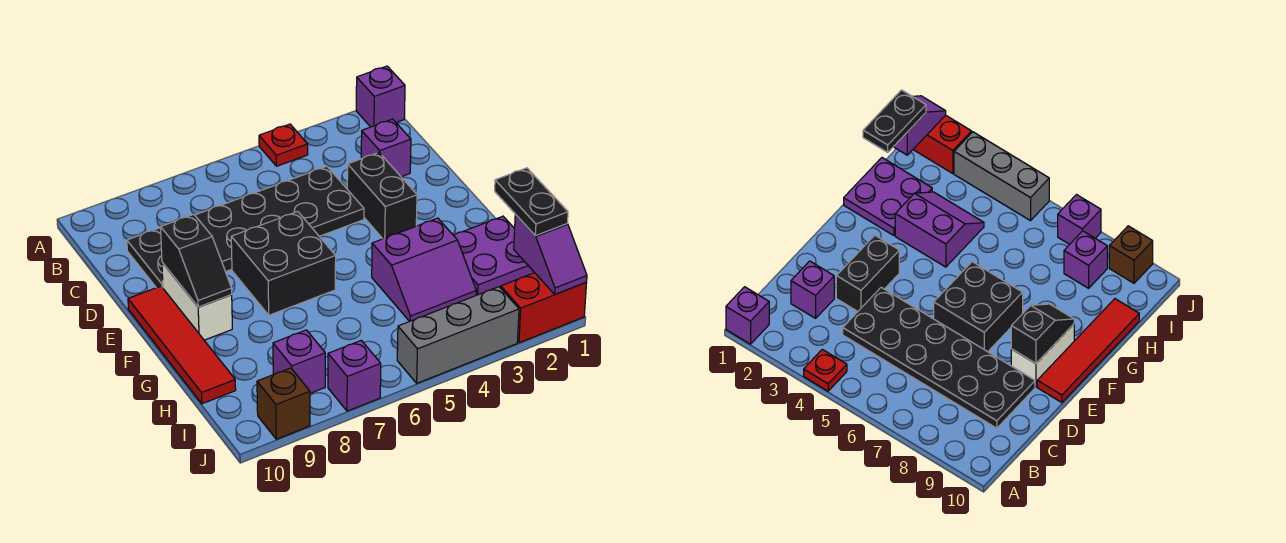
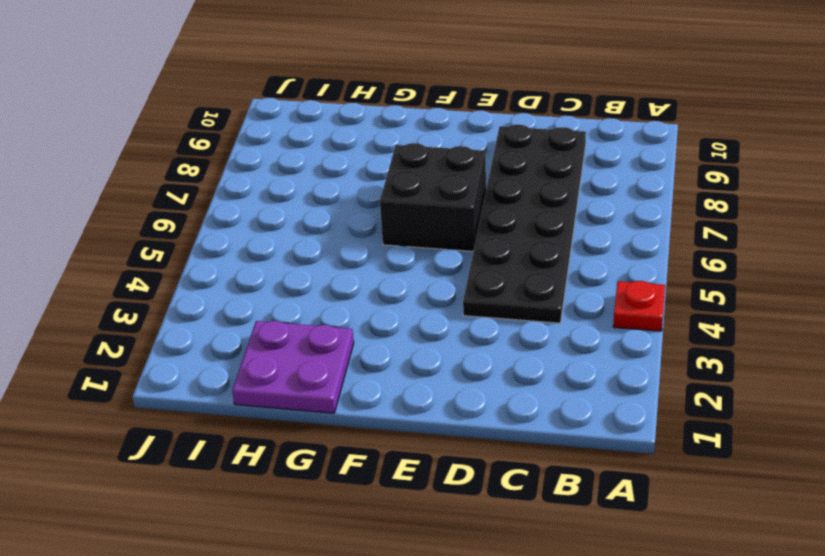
none -> purple brick A1 level 1
none -> purple brick C2 level 1
none -> black brick D3:E3 level 1

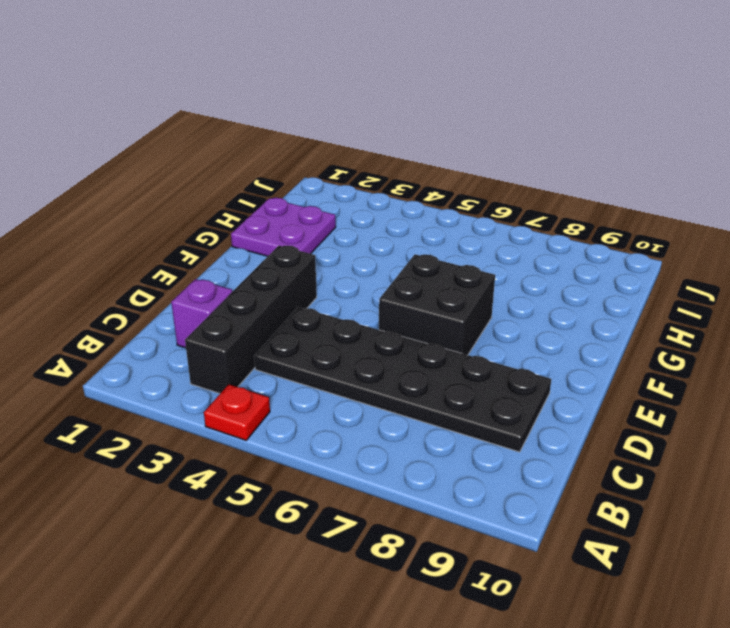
black brick B3:E3 level 1 -> black brick D3:E3 level 1
none -> purple brick A1 level 1
none -> white brick E9:F9 level 1
none -> red tile E10:H10 level 1

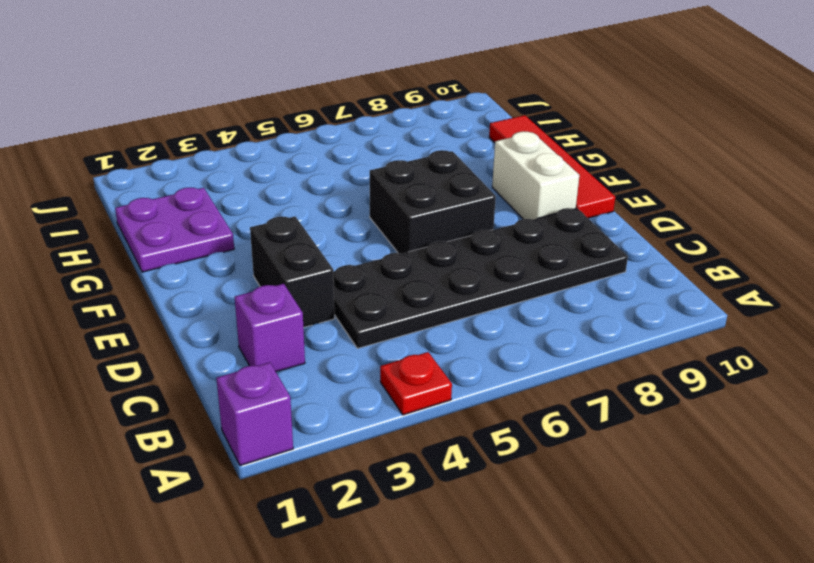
none -> purple slope G3:H4 level 1 top G
none -> purple brick I8 level 1
none -> red brick J1:J2 level 1

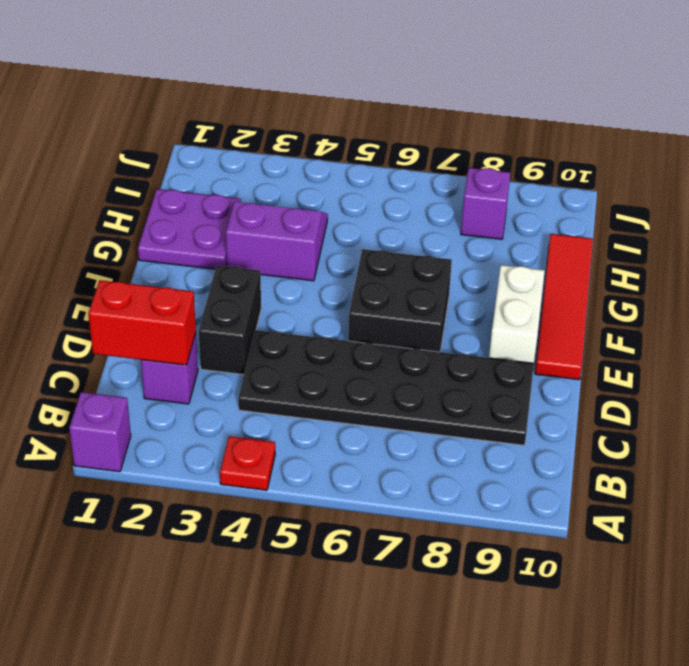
red brick C1:C2 level 2 -> red brick J1:J2 level 1
none -> grey brick J3:J5 level 1
none -> purple brick J7 level 1
none -> brown brick J9 level 1

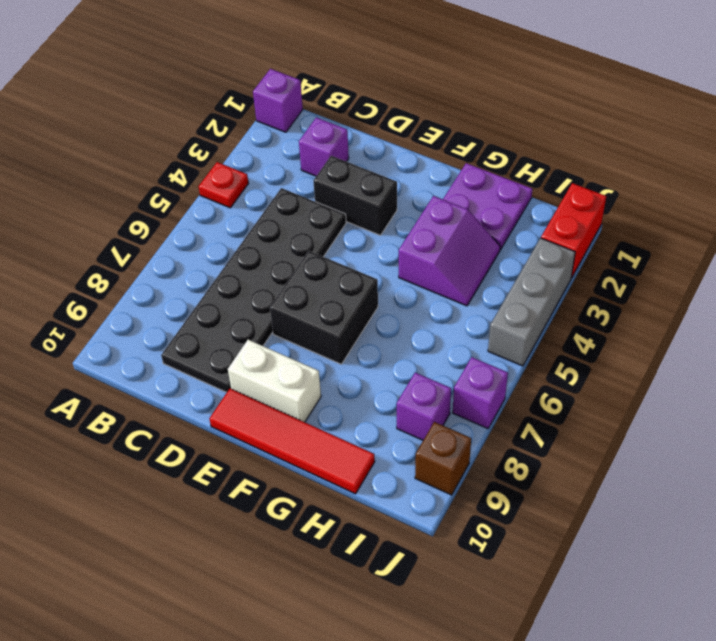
none -> black slope E9:F9 level 2 top E
none -> purple slope I1:J1 level 2 top I
none -> black plate H1:I1 level 3

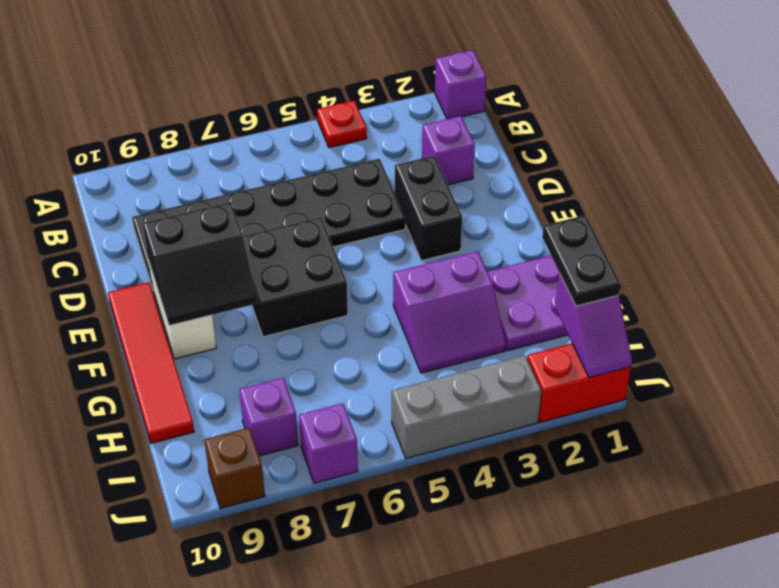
black slope E8:F9 level 2 top E -> black slope E9:F9 level 2 top E

